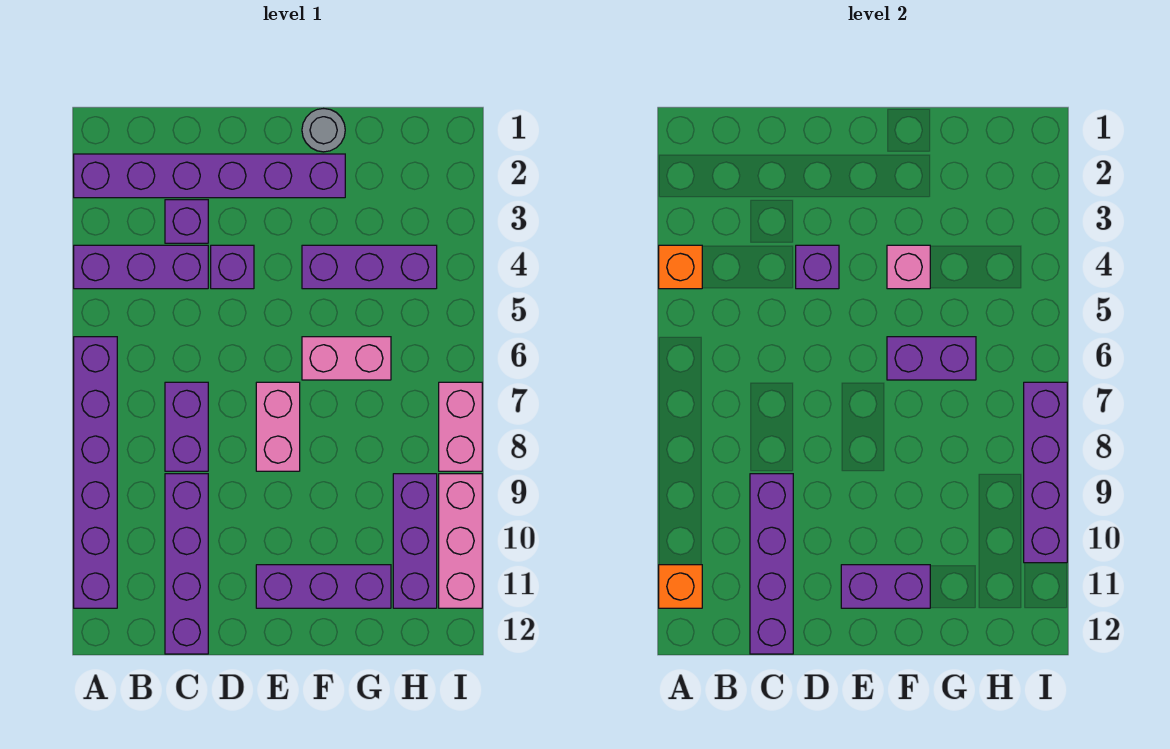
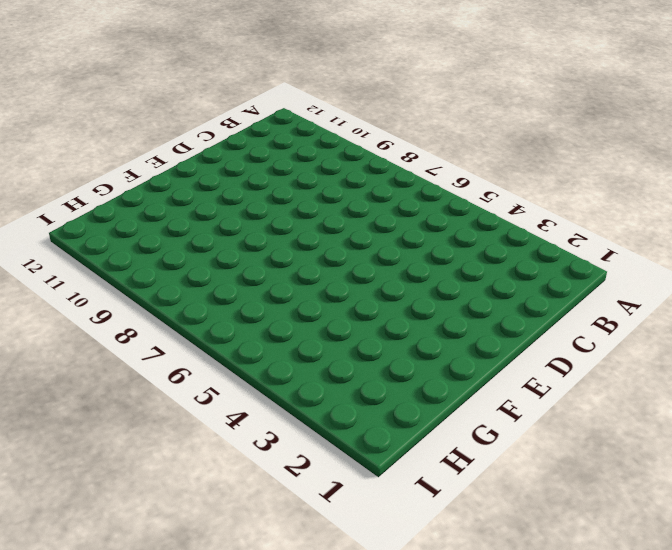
none -> purple brick A2:F2 level 1
none -> purple brick A4:C4 level 1
none -> purple brick A6:A11 level 1

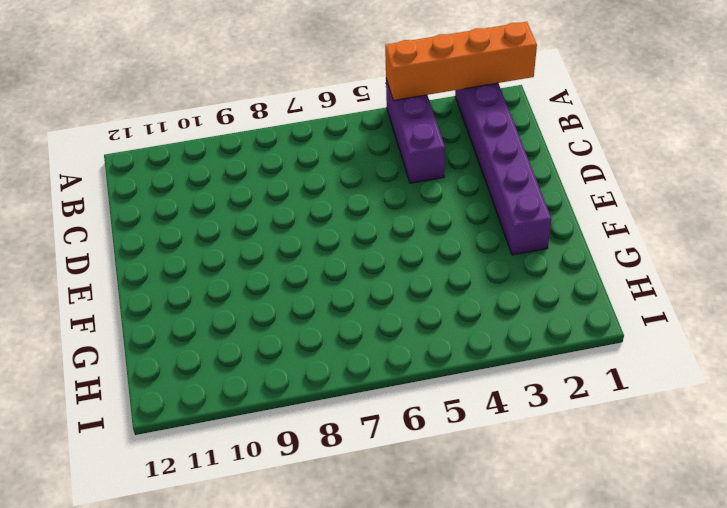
orange brick A1:A4 level 2 -> orange brick A4 level 2
none -> purple brick A6:A11 level 1
none -> purple brick C3 level 1
none -> purple brick C7:C8 level 1

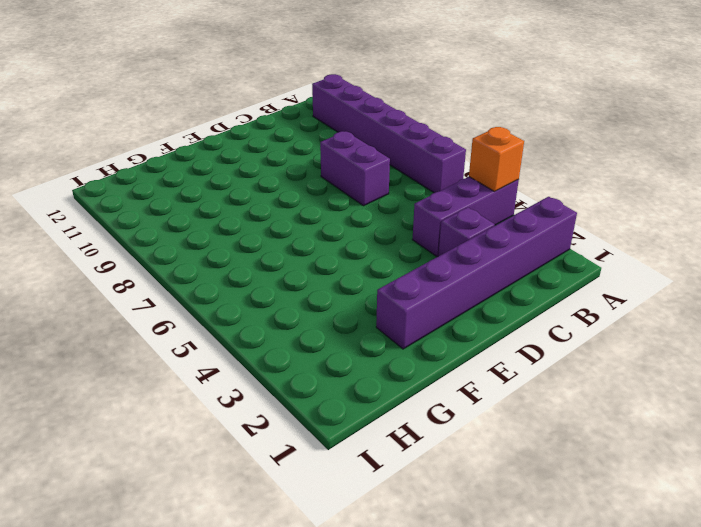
none -> purple brick C9:C12 level 1
none -> purple brick D4 level 1
none -> pink brick E7:E8 level 1

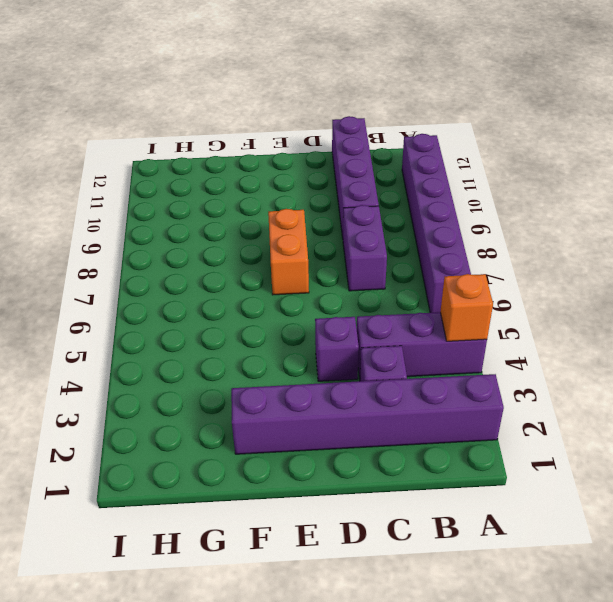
orange brick E7:E8 level 1 -> pink brick E7:E8 level 1
none -> purple brick E11:G11 level 1
none -> grey round brick F1 level 1
none -> purple brick F4:H4 level 1

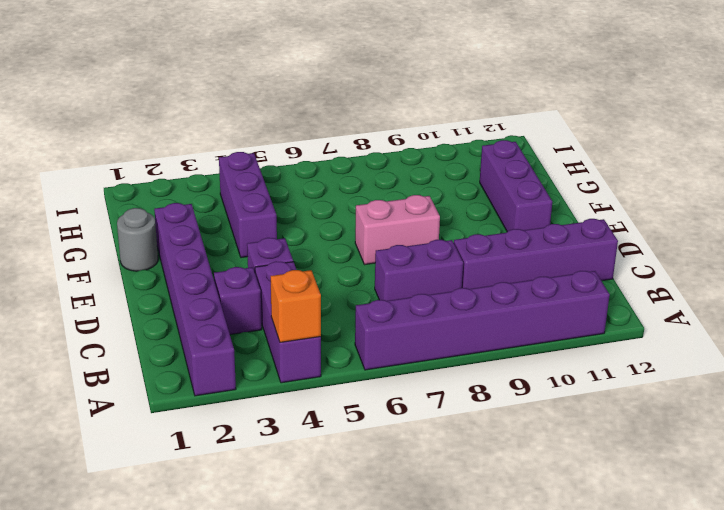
none -> pink brick F6:G6 level 1
none -> purple brick H9:H11 level 1
none -> pink brick I7:I8 level 1

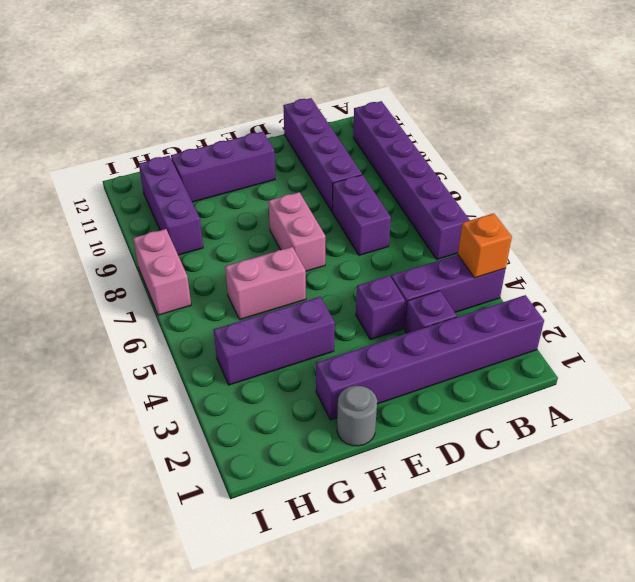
none -> pink brick I9:I11 level 1
none -> orange brick A11 level 2
none -> purple brick C9:C12 level 2

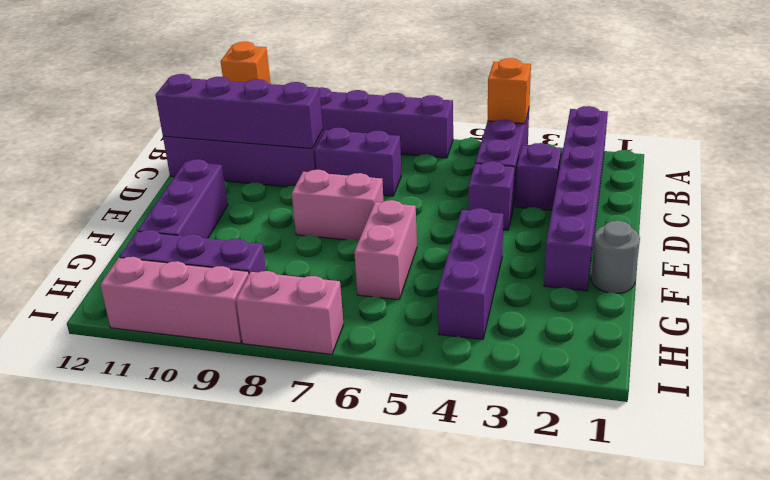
none -> purple brick D4 level 2
none -> purple brick E11:F11 level 2
none -> pink brick F4 level 2

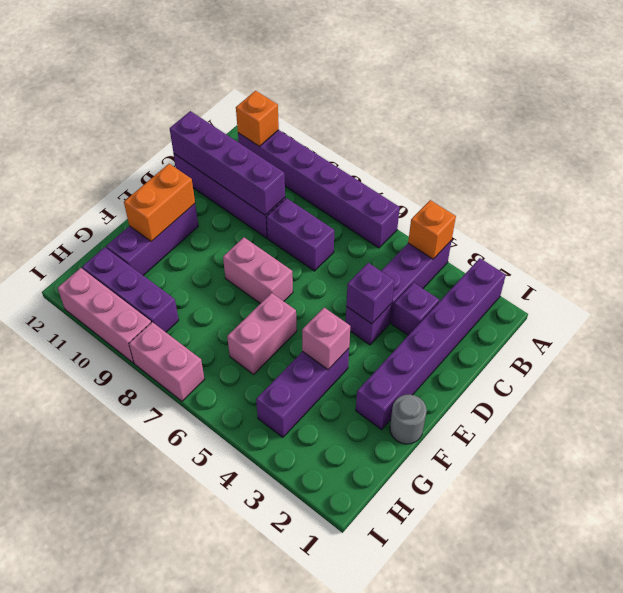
orange brick E11:F11 level 2 -> purple brick E11:F11 level 2
none -> purple brick F6:G6 level 2
none -> purple brick I7:I10 level 2

